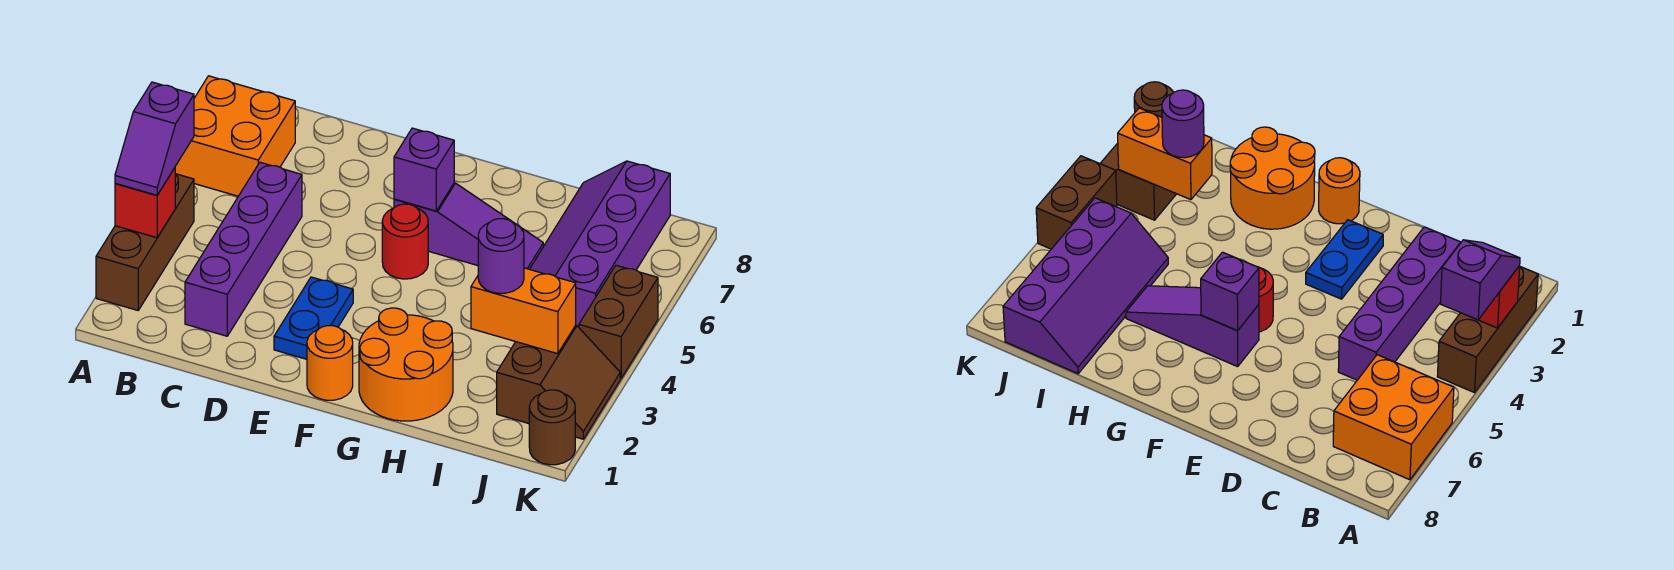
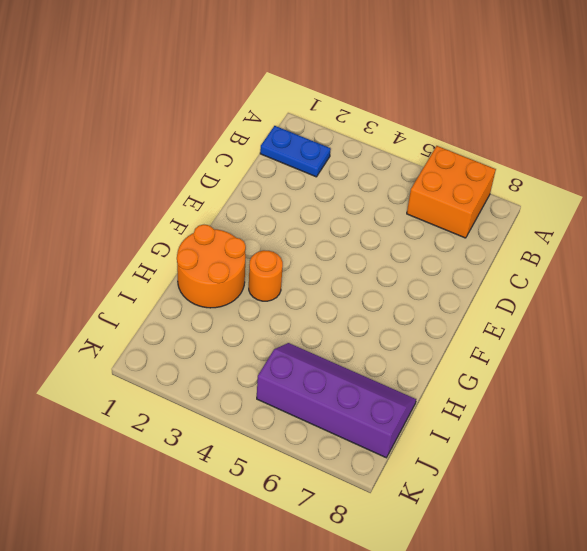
blue plate B1:B2 level 1 -> blue plate E2:E3 level 1
orange round brick G3 level 1 -> orange round brick F1 level 1
none -> brown brick A2:A4 level 1
none -> purple brick C2:C5 level 1
none -> red round brick F5 level 1

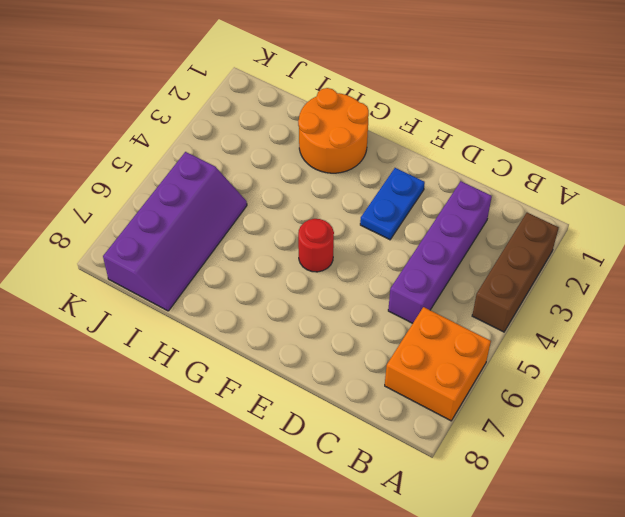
none -> orange round brick F1 level 1
none -> purple slope F6:H6 level 1 top F
none -> brown slope J2:K3 level 1 top J

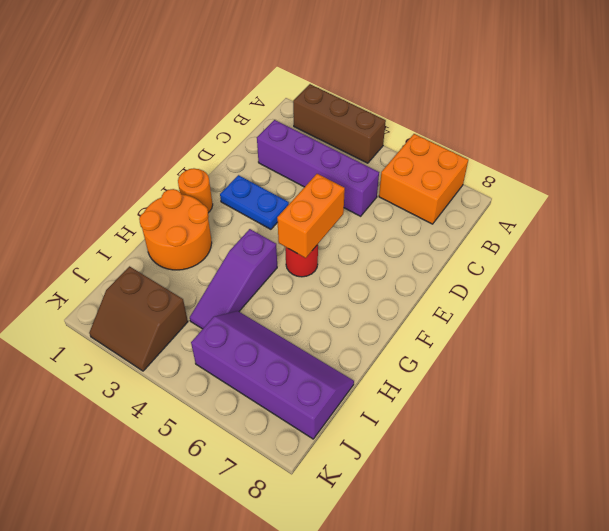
orange brick E5:F5 level 2 -> orange brick I3:J3 level 2
purple slope G4:I4 level 1 top G -> purple slope F6:H6 level 1 top F
none -> brown round brick K1 level 1
none -> brown brick K4:K5 level 1
none -> red brick A3 level 2

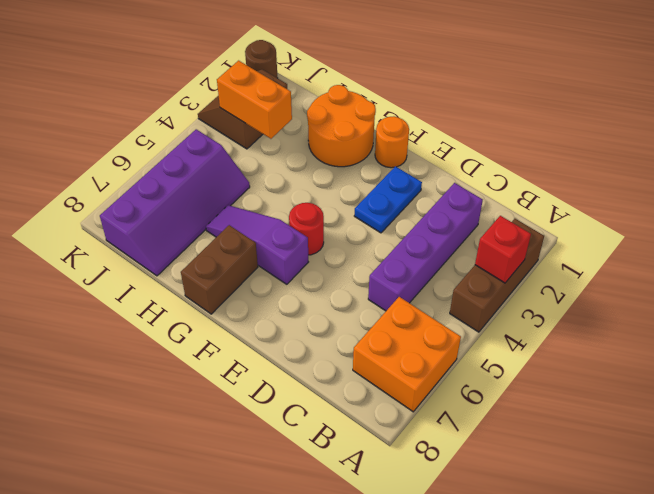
brown brick G7:G8 level 1 -> brown brick K4:K5 level 1
none -> purple brick F6 level 2
none -> purple slope A3:A4 level 3 top 4
none -> purple round brick I3 level 3

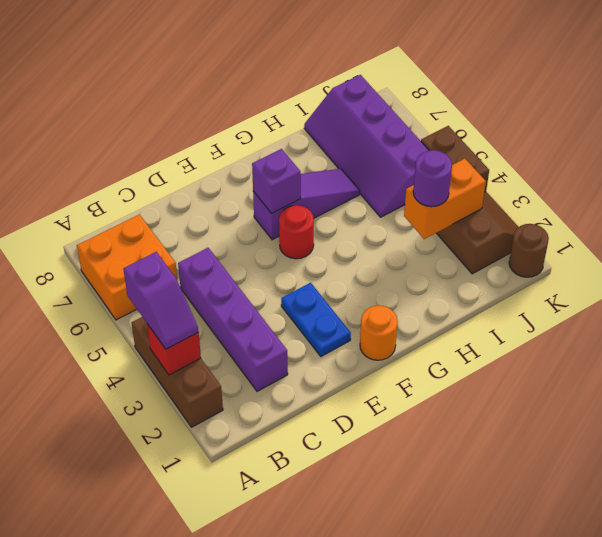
none -> orange round brick G1:H2 level 1

